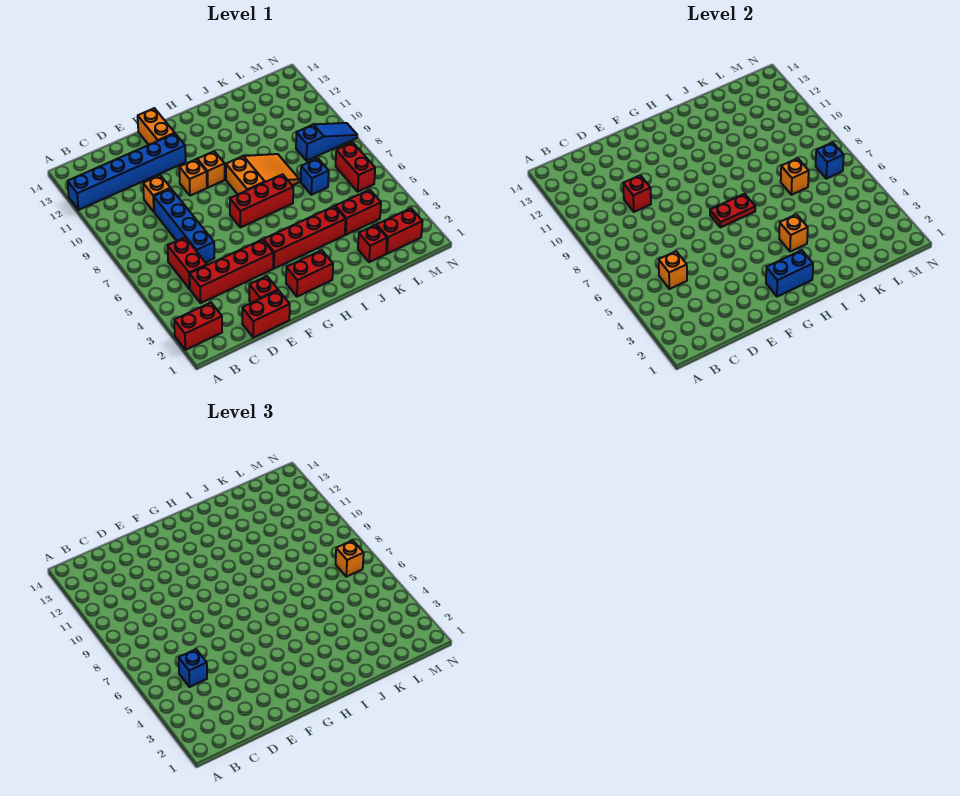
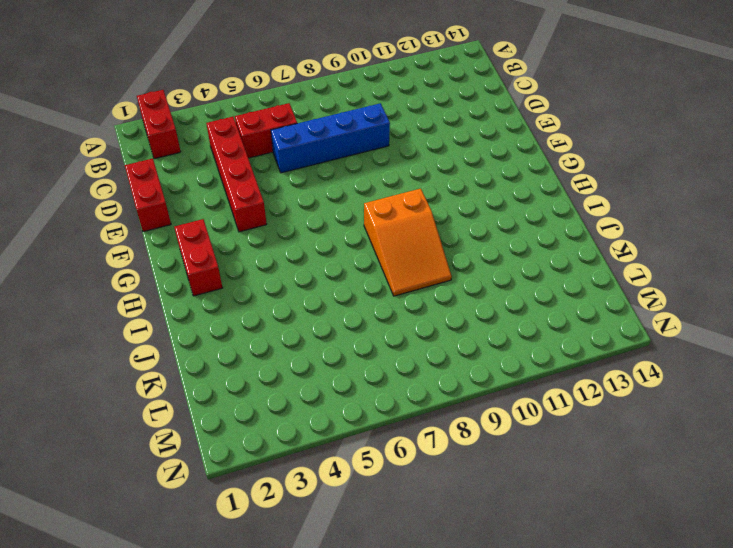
none -> blue brick A12:F12 level 1
none -> orange brick D10 level 1
none -> red brick E2 level 1
none -> orange brick F10 level 1

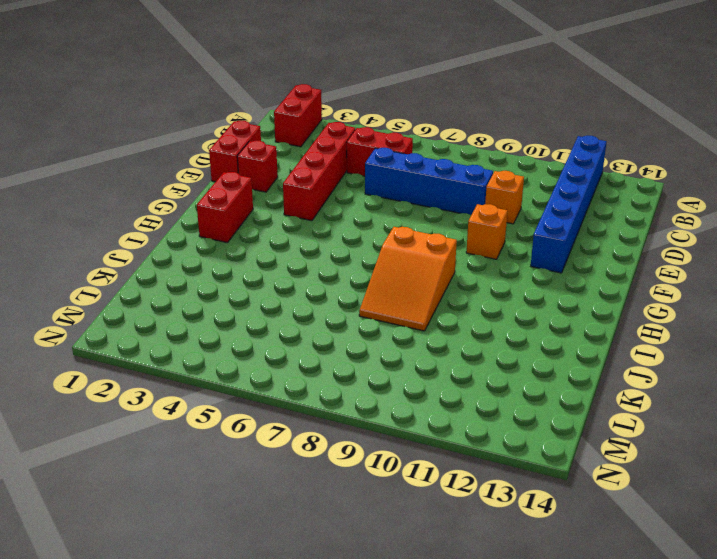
none -> orange brick F13:F14 level 1
none -> red brick G4:J4 level 1
none -> red brick G7:I7 level 1
none -> orange brick G10 level 1

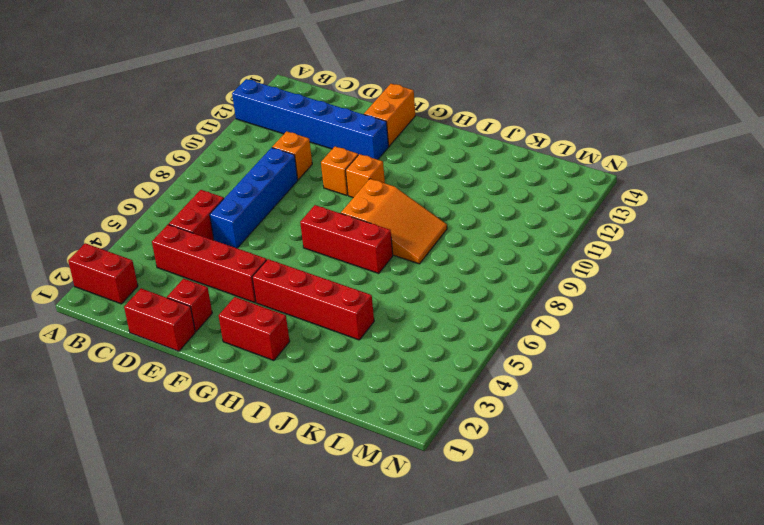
none -> red brick K2 level 1
none -> red brick K4:L4 level 1
none -> blue brick K7 level 1
none -> red brick L2:M2 level 1

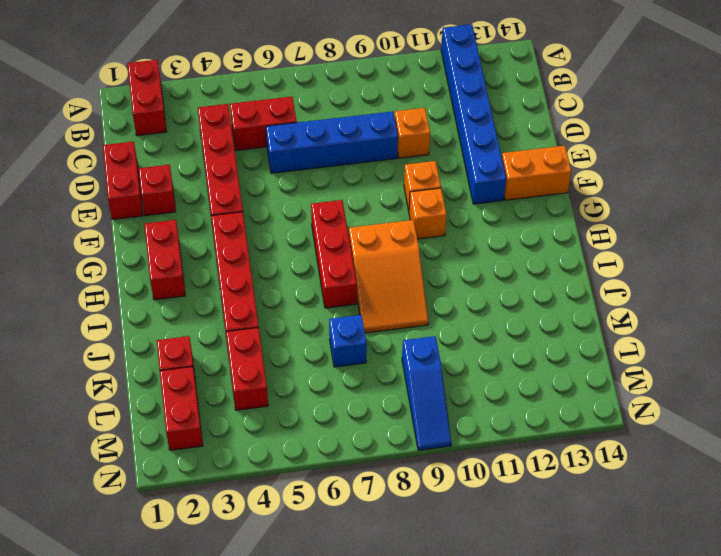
none -> red brick M6:M7 level 1
none -> orange brick C5 level 2
none -> red brick D10 level 2
none -> blue brick G2:H2 level 2

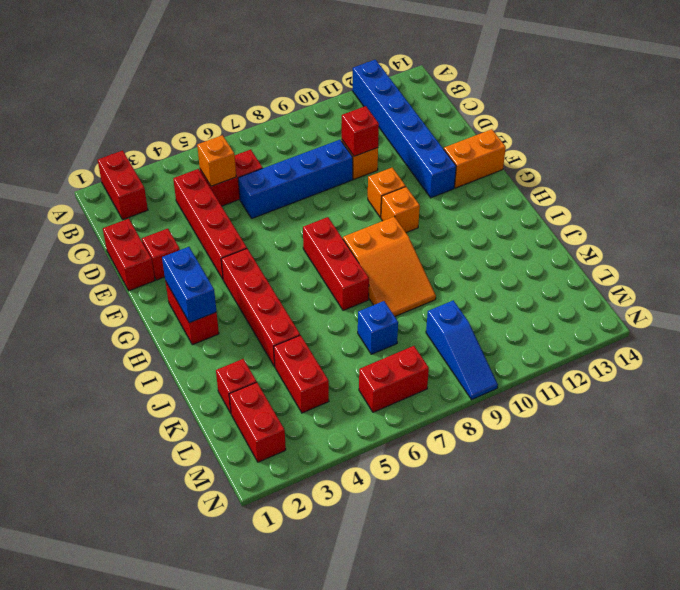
none -> red plate G7:H7 level 2
none -> orange brick I4 level 2
none -> orange brick K7 level 2
none -> blue brick M7 level 2

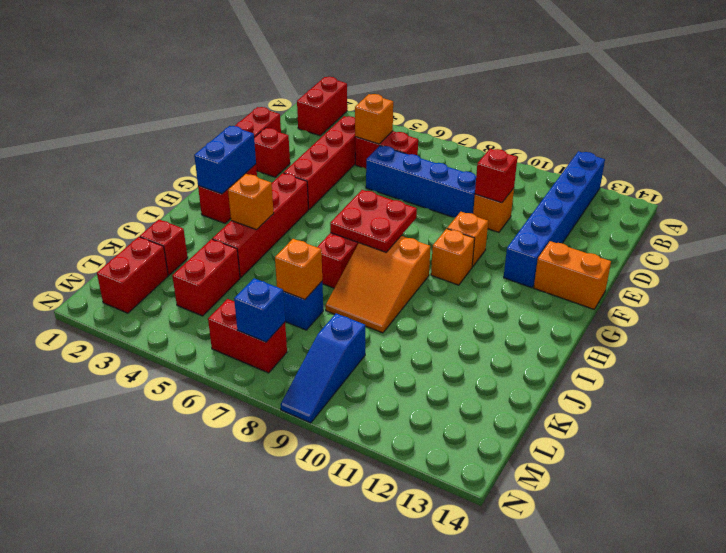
red plate G7:H8 level 2 -> red plate G7:H7 level 2
none -> blue brick C5 level 3
none -> orange brick M7 level 3

